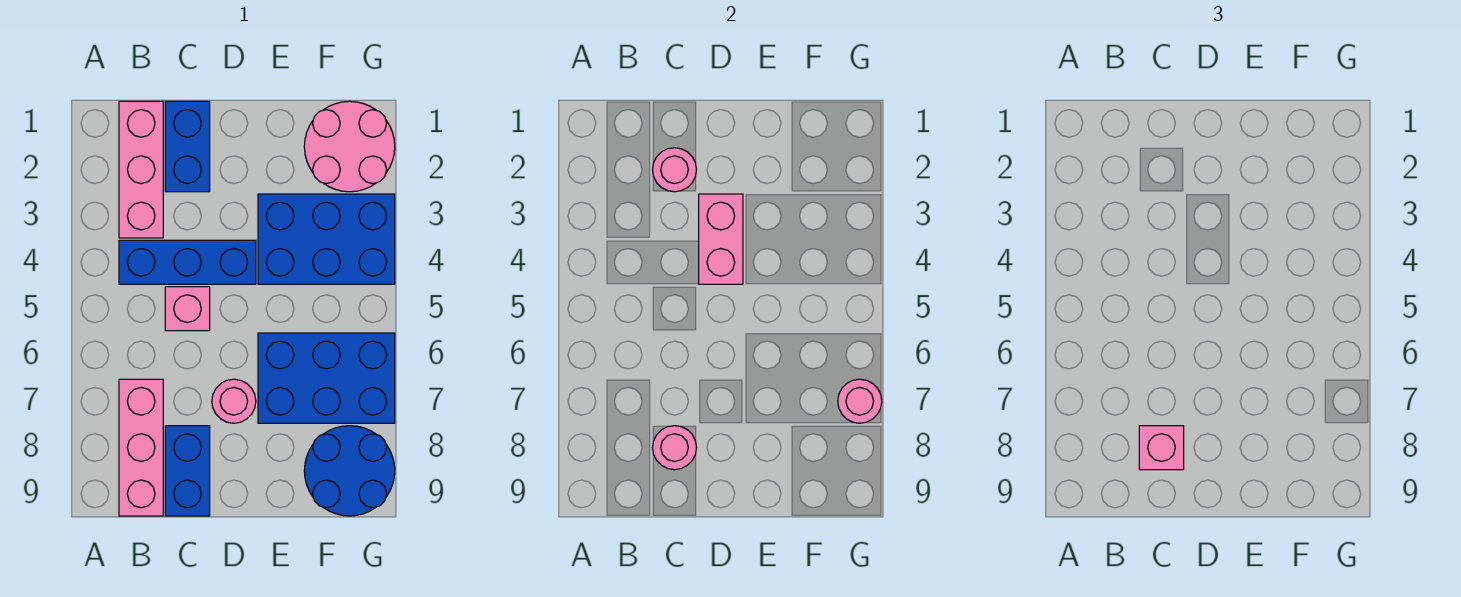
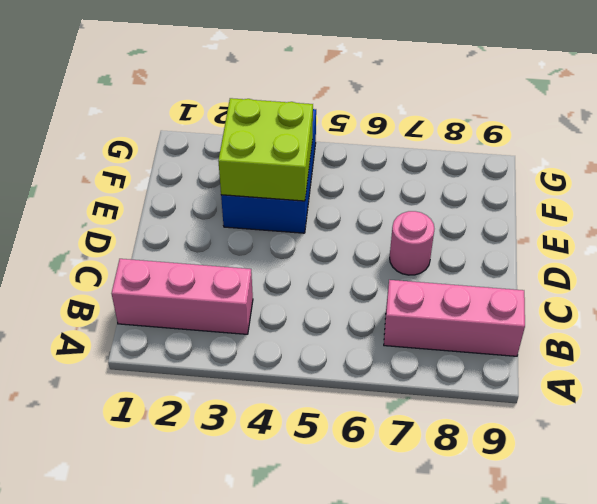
lime brick E3:F4 level 2 -> none
none -> blue brick B4:D4 level 1
none -> blue brick C1:C2 level 1
none -> pink brick C5 level 1

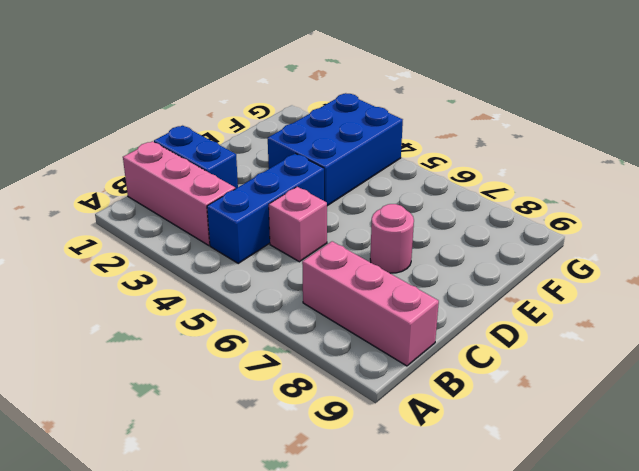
none -> blue brick C8:C9 level 1
none -> blue brick E6:G7 level 1
none -> pink round brick F1:G2 level 1

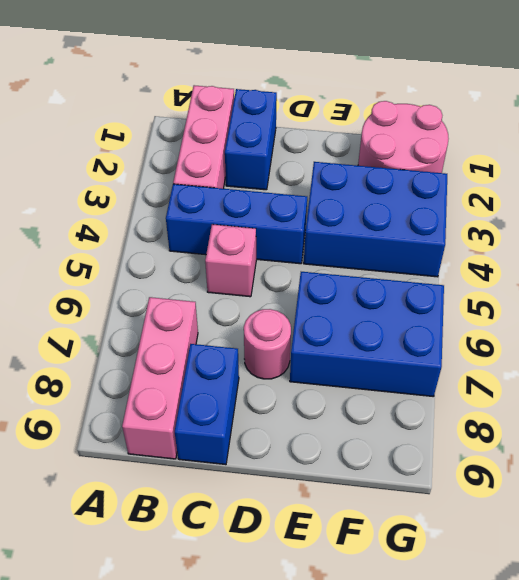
none -> blue round brick F8:G9 level 1
none -> pink round brick C2 level 2
none -> pink round brick C8 level 2

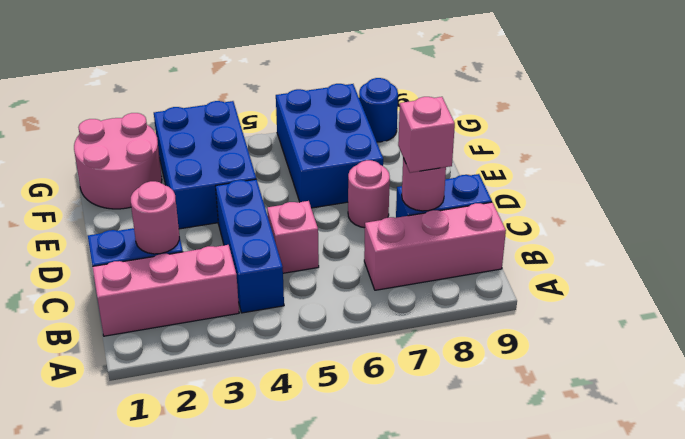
blue round brick G8 level 1 -> blue round brick F8:G9 level 1
none -> pink brick D3:D4 level 2
none -> pink round brick G7 level 2

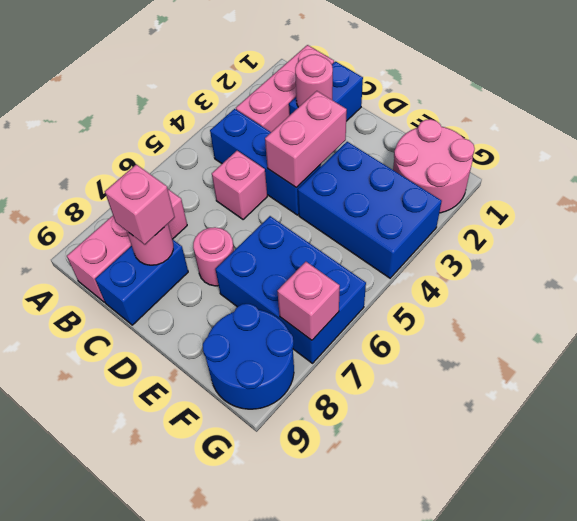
pink brick G7 level 2 -> pink round brick G7 level 2

